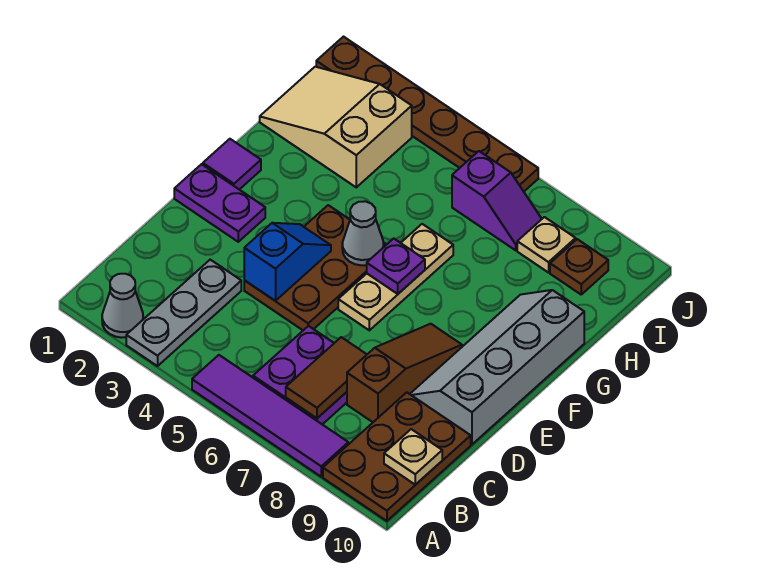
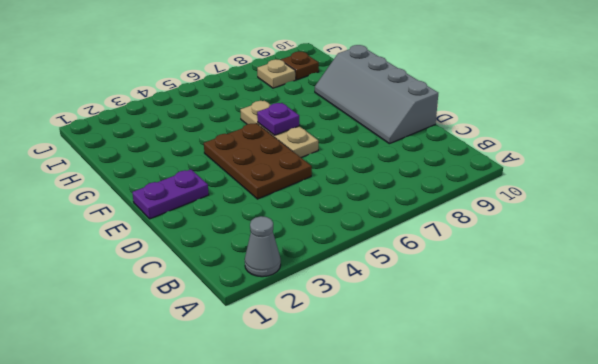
none -> grey plate A3:C3 level 1
none -> purple tile A5:A8 level 1
none -> brown plate A9:C10 level 1

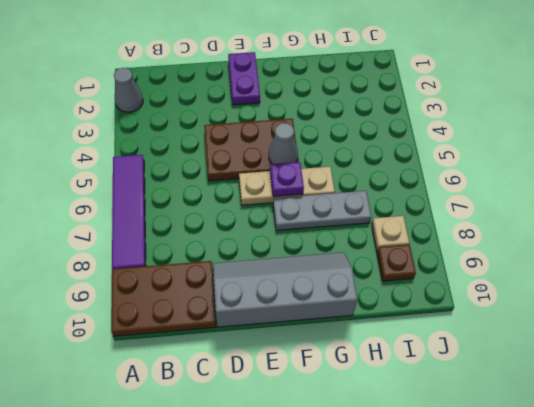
grey plate F7:H7 level 1 -> grey plate A3:C3 level 1
none -> purple plate B6:C7 level 1
none -> brown slope C8:E8 level 1 top C
none -> purple tile F1 level 1

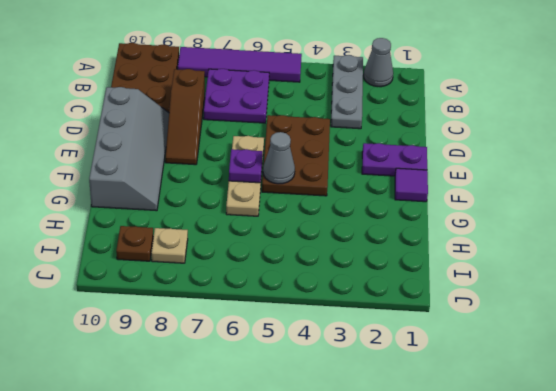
none -> tan slope H1:I3 level 1 top 3
none -> purple slope I6:I7 level 1 top 6
none -> brown plate J1:J6 level 1

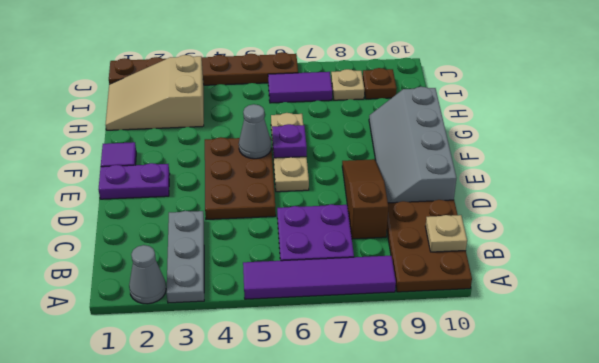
purple tile I6:I7 level 1 -> purple slope I6:I7 level 1 top 6
none -> brown tile B7:C7 level 2
none -> blue slope D4:E4 level 2 top D

